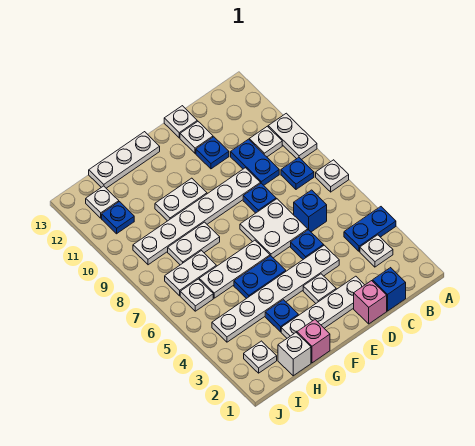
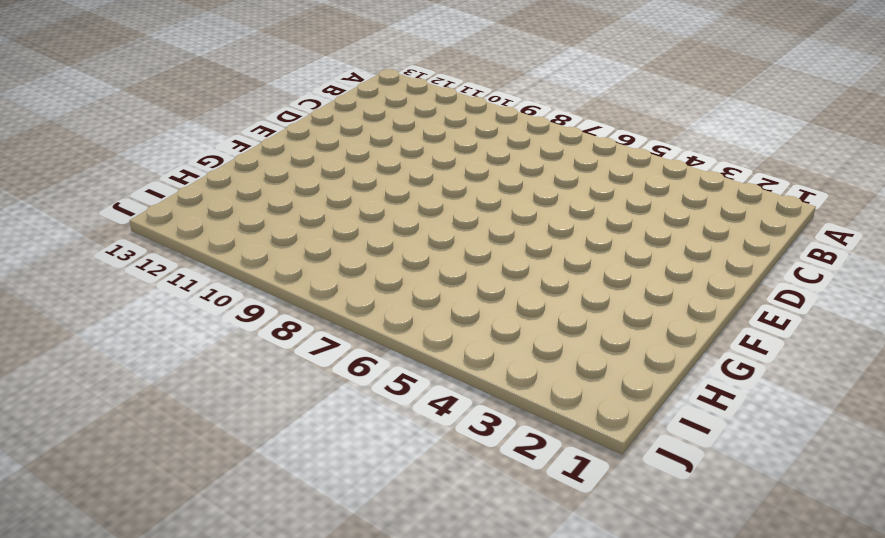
none -> blue plate A4:B4 level 1
none -> white plate A7 level 1
none -> white plate A9:A10 level 1
none -> white plate B3 level 1

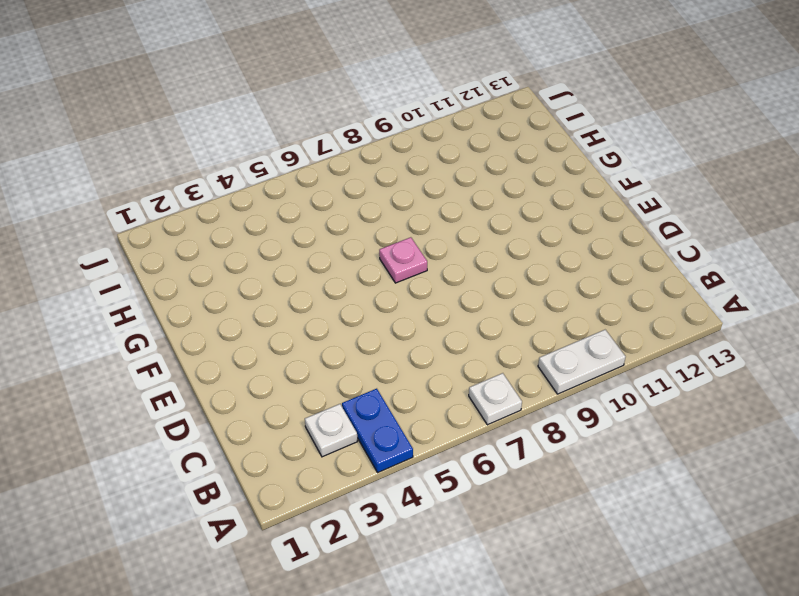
pink plate F7 level 1 -> none
none -> blue plate B8 level 1
none -> white plate B10 level 1
none -> blue brick C1 level 1
none -> blue brick C6 level 1

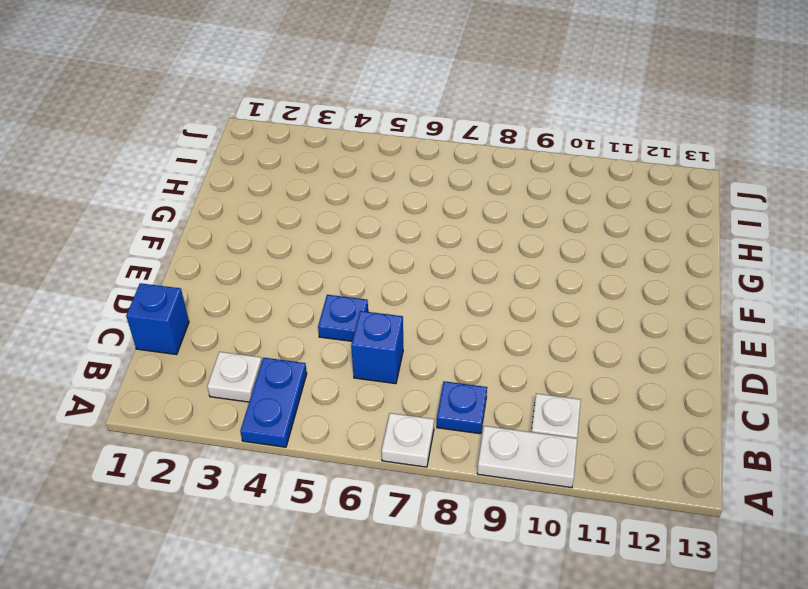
none -> blue plate C9:C10 level 1
none -> pink brick D1 level 1
none -> white plate D2:G2 level 1
none -> white plate D4:I4 level 1

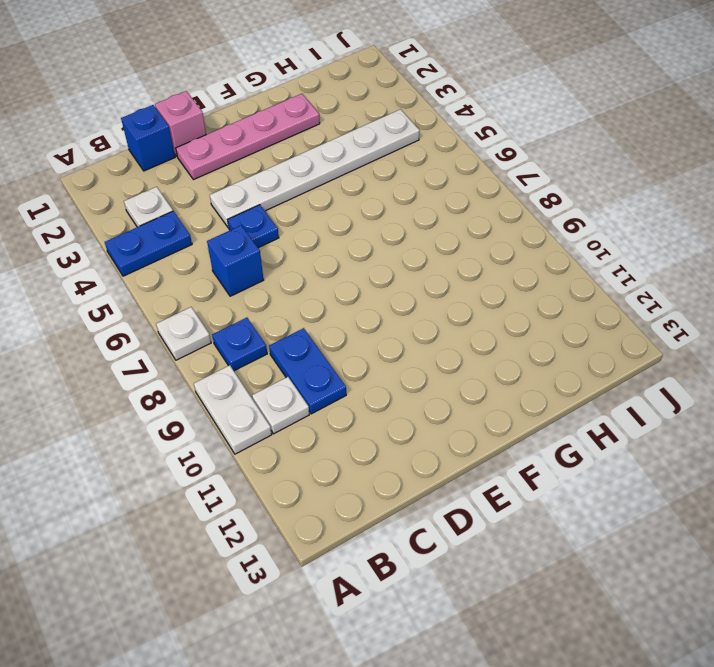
pink plate D2:G2 level 1 -> white plate D2:G2 level 1
none -> white plate D6:E7 level 1
none -> blue plate D8 level 1
none -> white plate D9:I9 level 1
none -> blue plate D11 level 1

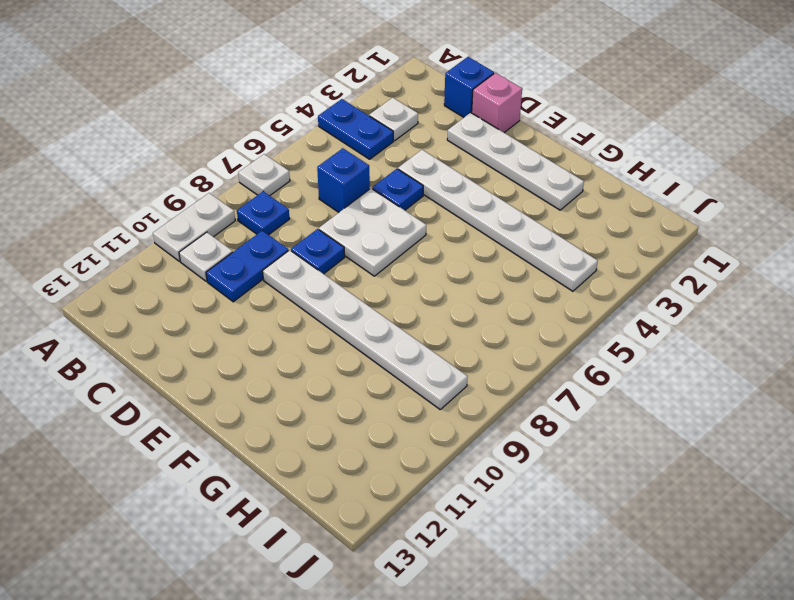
none -> blue plate D11 level 1
none -> white plate D12 level 1
none -> white plate D13 level 1
none -> white plate E3 level 1

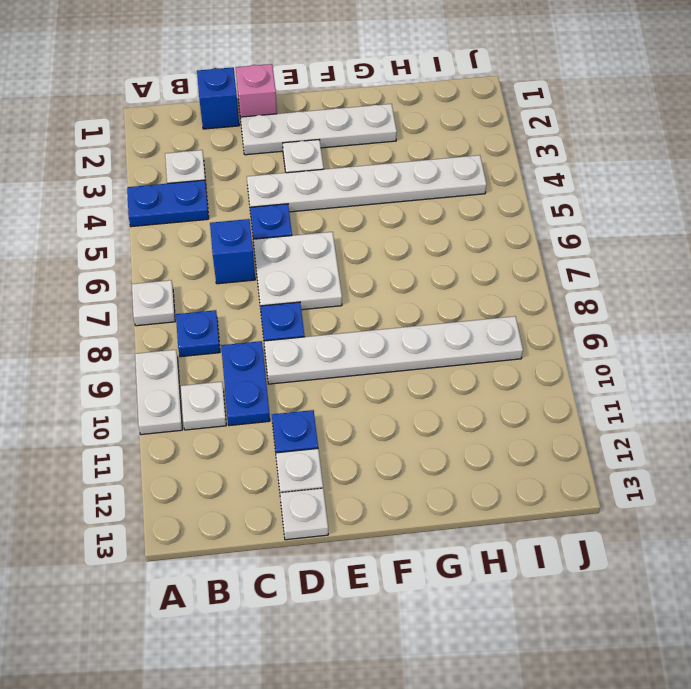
none -> blue plate F5:G5 level 1
none -> white plate F6:H6 level 1
none -> white plate F10:G10 level 1
none -> white plate F13:H13 level 1

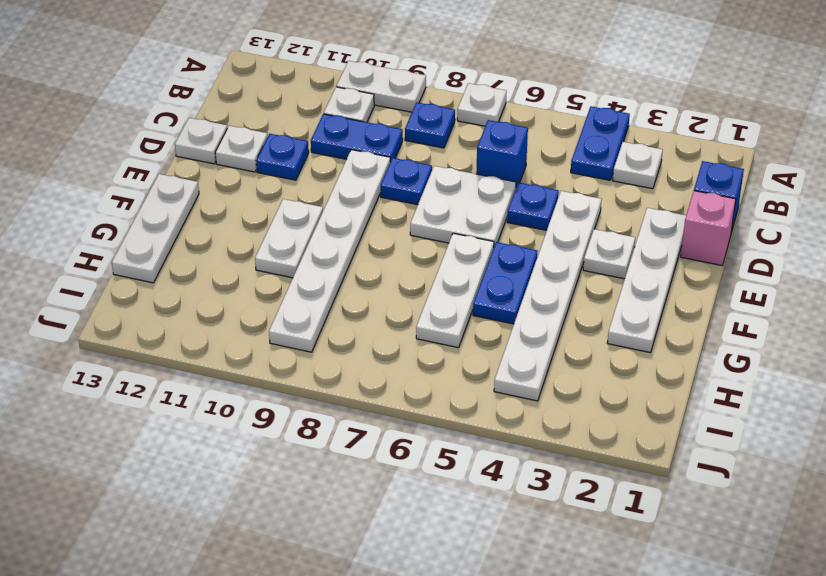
none -> pink brick G1 level 1
none -> blue plate G3 level 1
none -> white plate G8:H8 level 1
none -> white brick H1 level 1

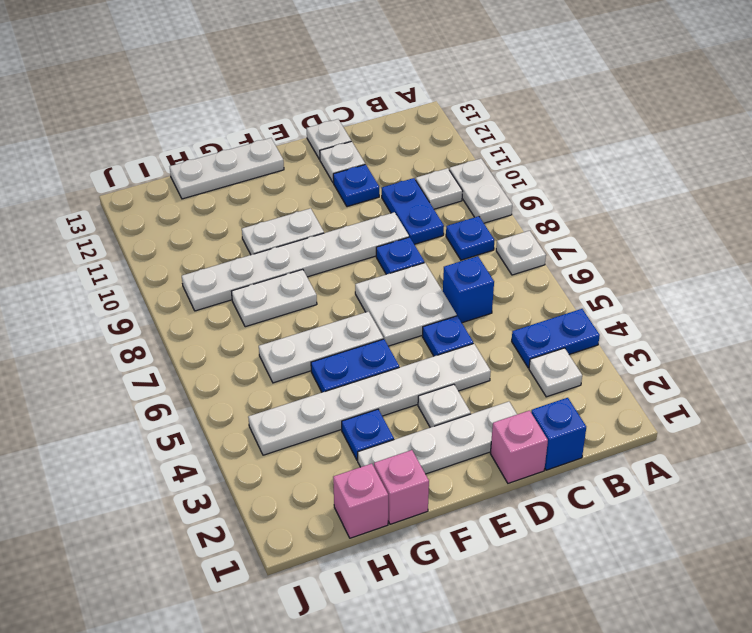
pink brick H1 level 1 -> white brick H1 level 1
none -> white plate H7:I7 level 1
none -> white plate I2 level 1
none -> white plate I6 level 1
none -> blue plate I11 level 1

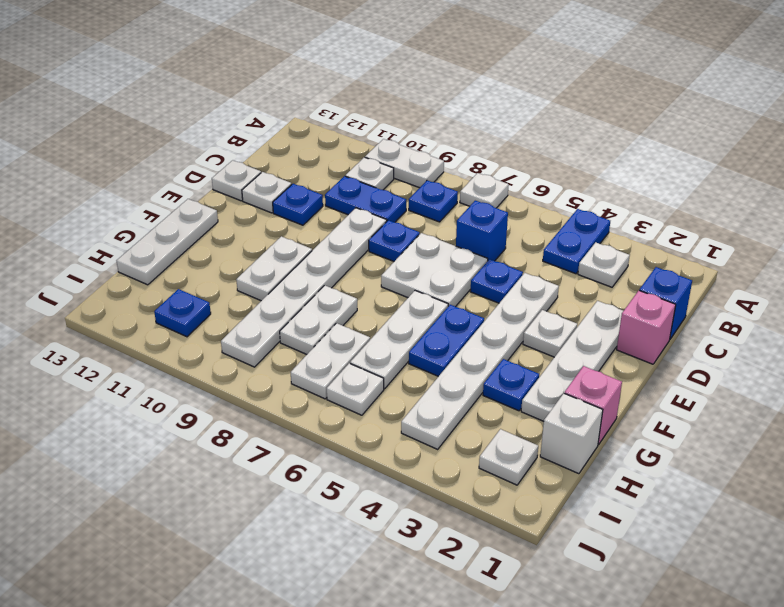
none -> white plate I12 level 1

